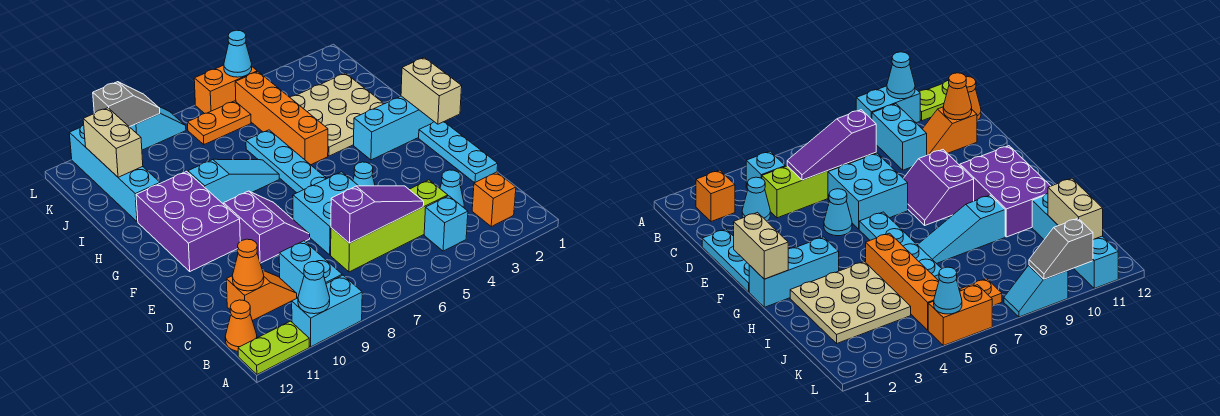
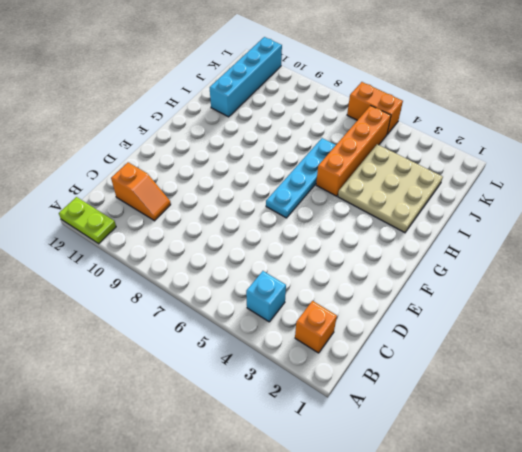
none -> cyan brick A9:A10 level 1
none -> cyan brick B9:C9 level 1
none -> orange cone B12 level 1
none -> cyan cone C3 level 1

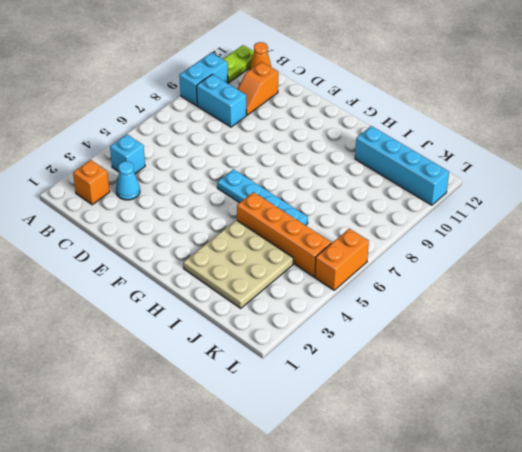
none -> lime brick C4:C7 level 1
none -> cyan plate D1:F1 level 1
none -> cyan brick D6:E7 level 1
none -> cyan cone E5 level 1

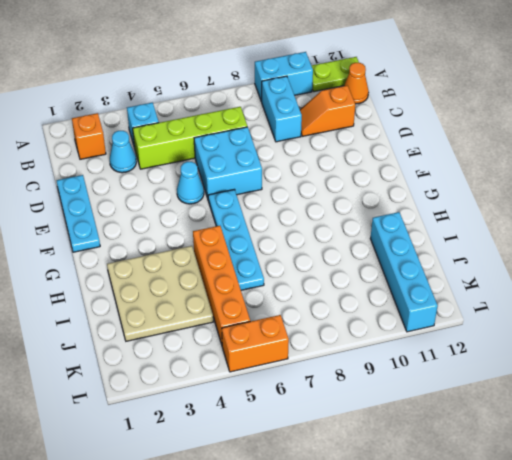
none -> purple slope E8:F9 level 1 top 9
none -> purple brick F10:H11 level 1
none -> cyan brick G1:G3 level 1
none -> cyan slope H7:H9 level 1 top 9

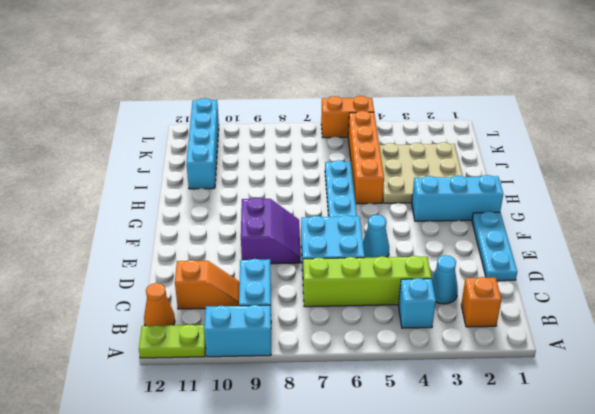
none -> purple brick F10:H11 level 1
none -> cyan slope H7:H9 level 1 top 9
none -> orange plate K6:K7 level 1
none -> cyan slope L8:L9 level 1 top 9

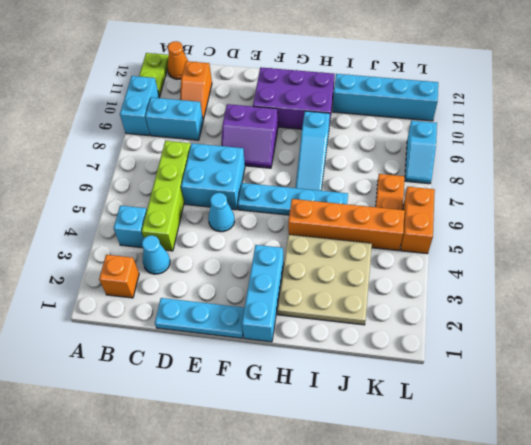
none -> cyan cone A10 level 2
none -> purple slope C5:C7 level 2 top 7
none -> orange cone C11 level 2
none -> tan brick F1:G1 level 2

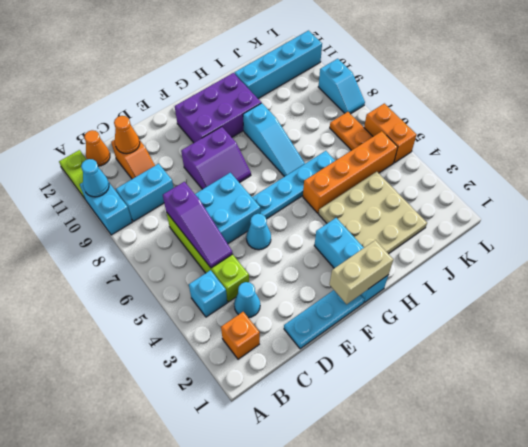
none -> tan brick J11:K11 level 2
none -> cyan cone L5 level 2
none -> grey slope L9:L10 level 2 top 10

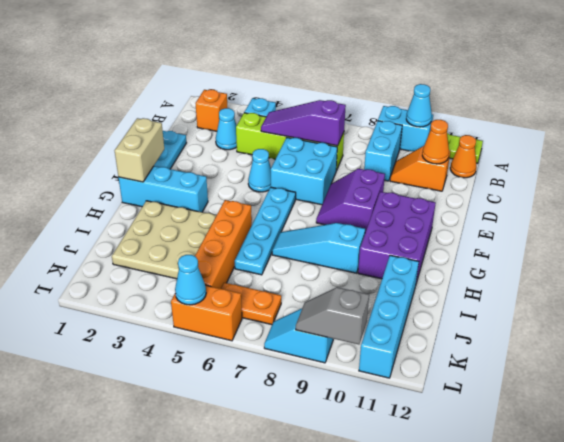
none -> tan brick J11:K11 level 2

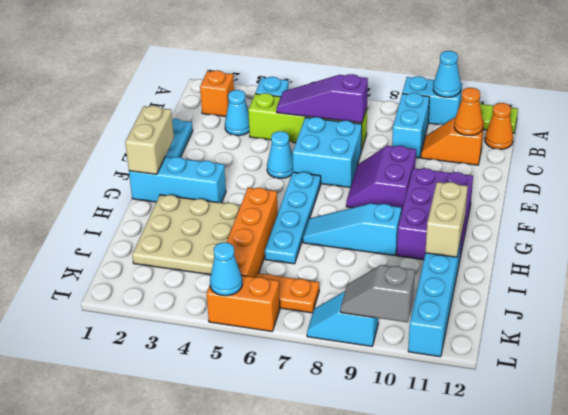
tan brick H11:I11 level 2 -> tan brick J11:K11 level 2

